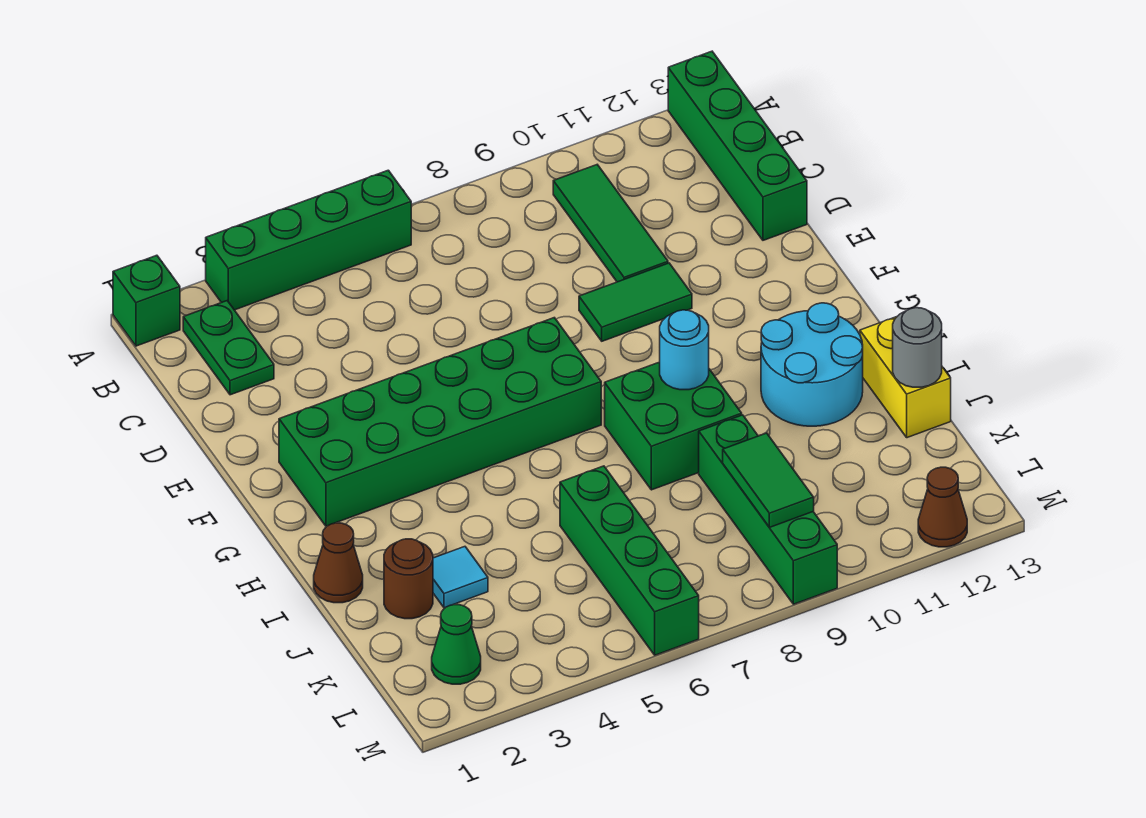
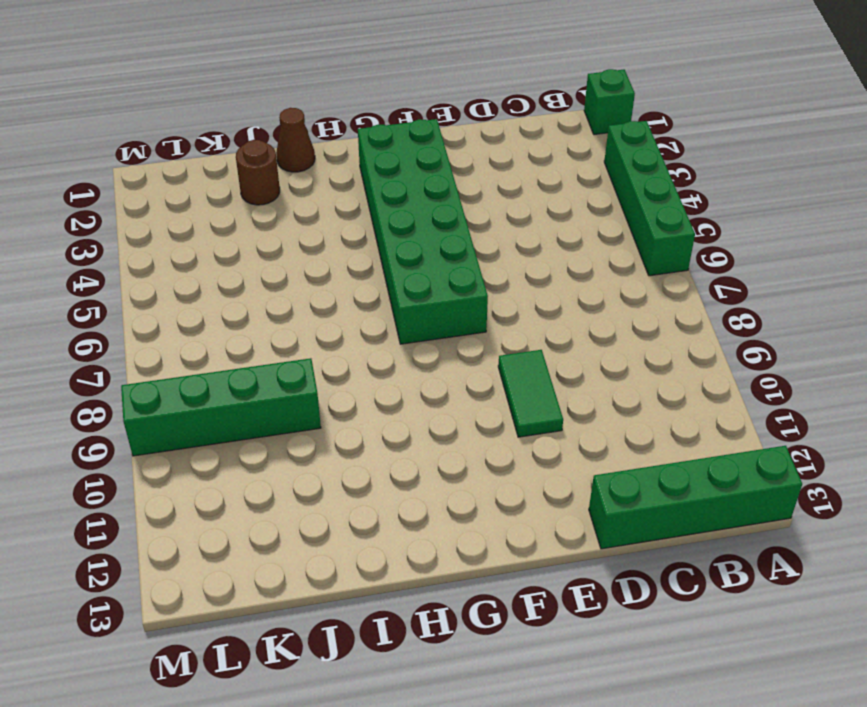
none -> green plate B2:C2 level 1
none -> green tile B10:D10 level 1
none -> green brick H8:I9 level 1

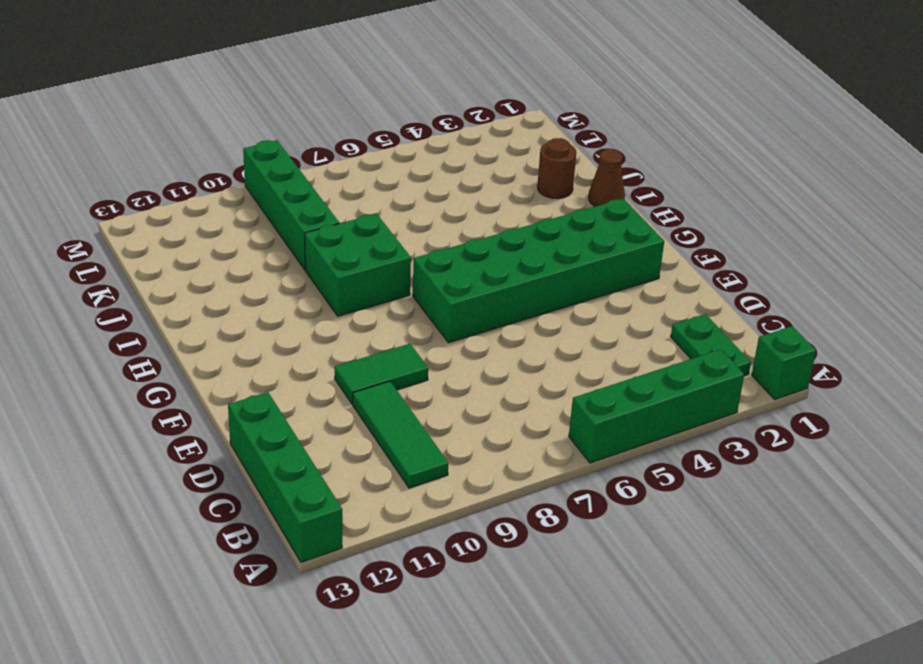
none -> cyan round brick H11:I12 level 1
none -> yellow brick I13:J13 level 1
none -> cyan tile J3 level 1

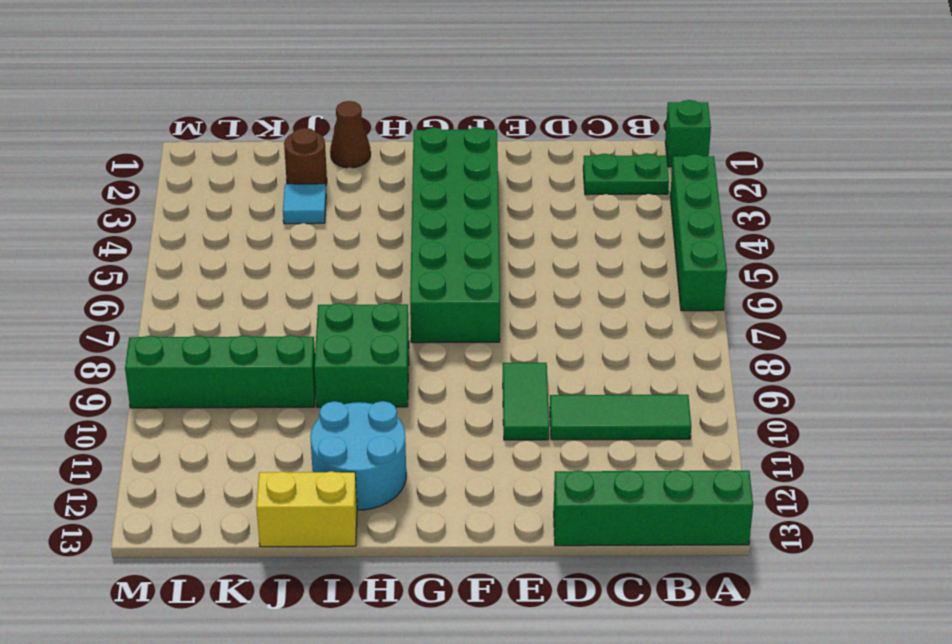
none -> green brick J6:M6 level 1
none -> green cone L2 level 1
none -> brown cone M12 level 1

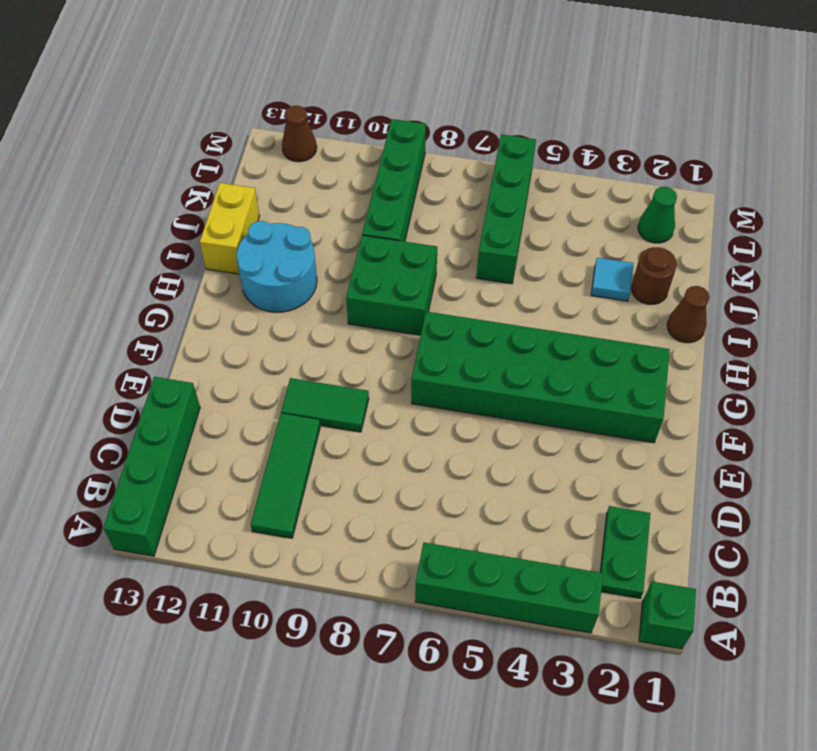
none -> cyan round brick H9 level 2
none -> grey round brick J13 level 2
none -> green tile K9:L9 level 2

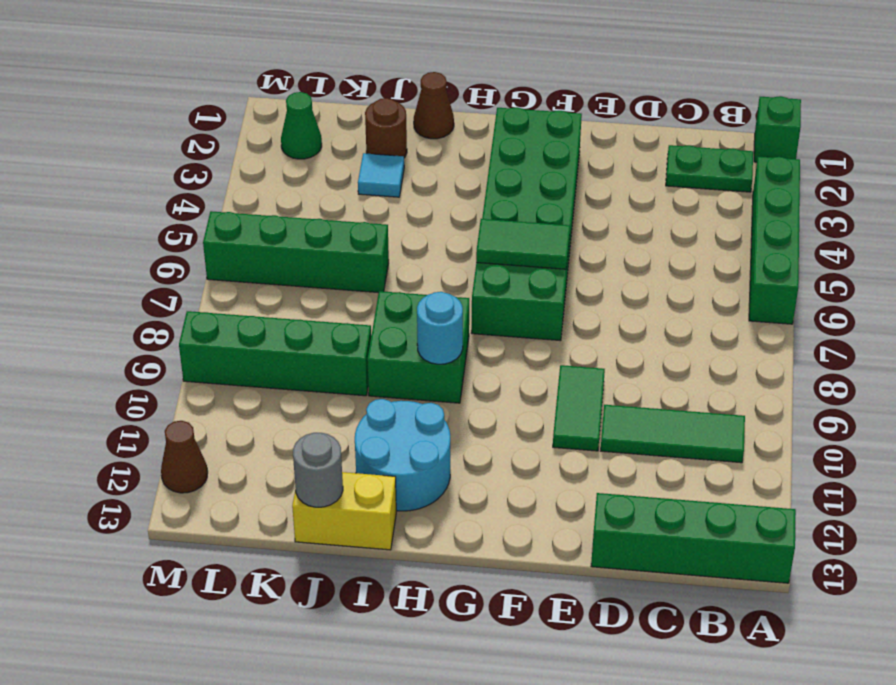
green tile F6:G6 level 2 -> green tile K9:L9 level 2

